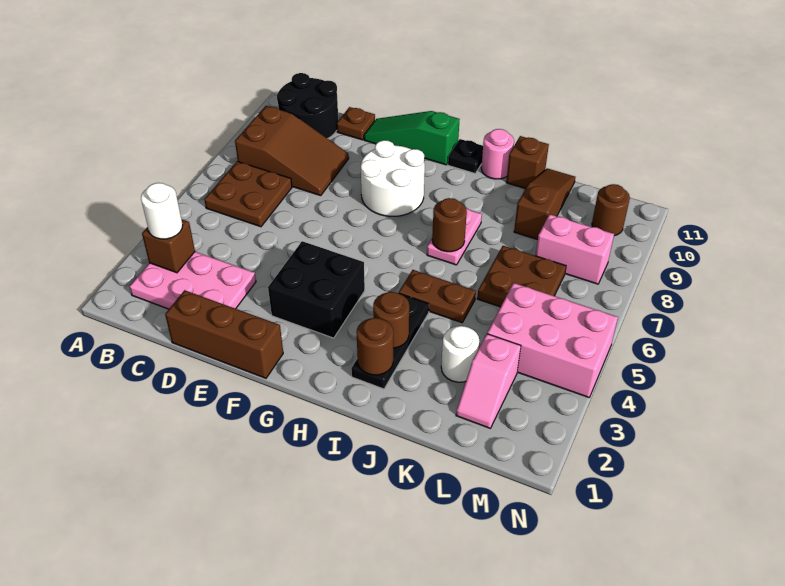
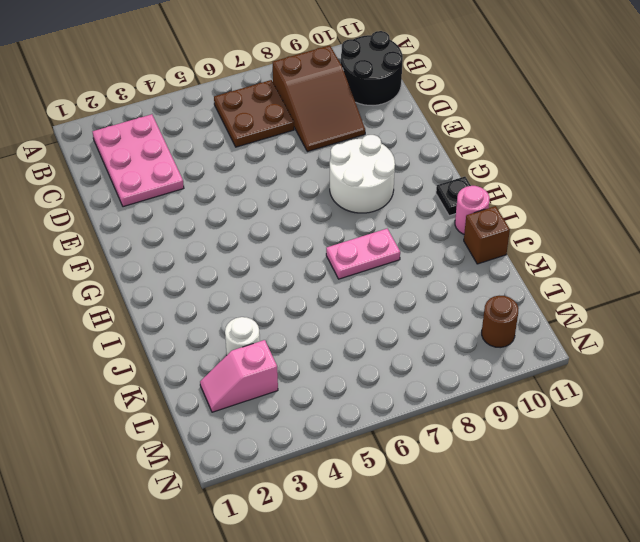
none -> brown brick D1:F1 level 1
none -> brown plate D11 level 1
none -> green slope E11:G11 level 1 top G

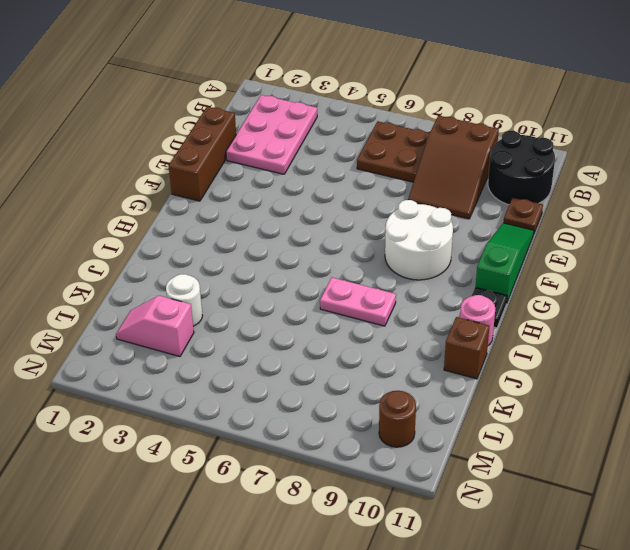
none -> black brick F3:G4 level 1
none -> black plate I2:I4 level 1
none -> brown plate I5:J5 level 1

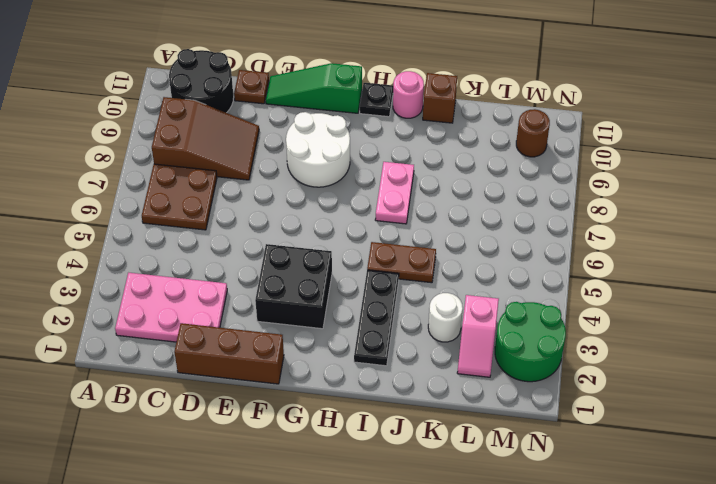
green round brick M2:N3 level 1 -> none
none -> brown plate K6:L7 level 1
none -> brown slope K9:K11 level 1 top 9
none -> pink brick L4:N5 level 1

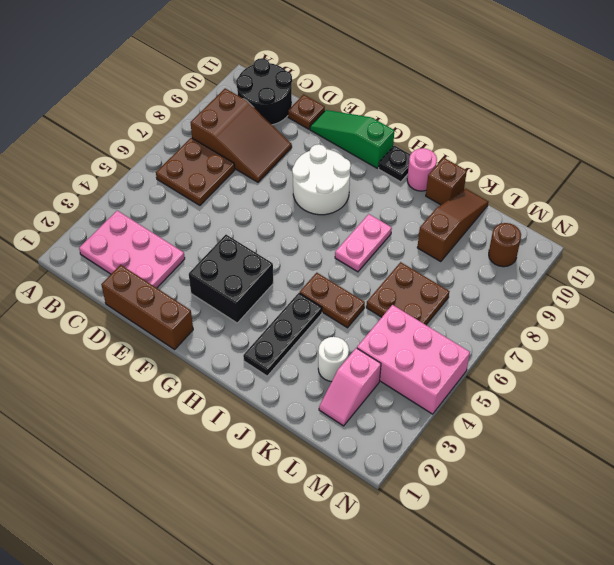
none -> pink brick L8:M8 level 1
none -> brown brick B3 level 2
none -> brown round brick I2 level 2

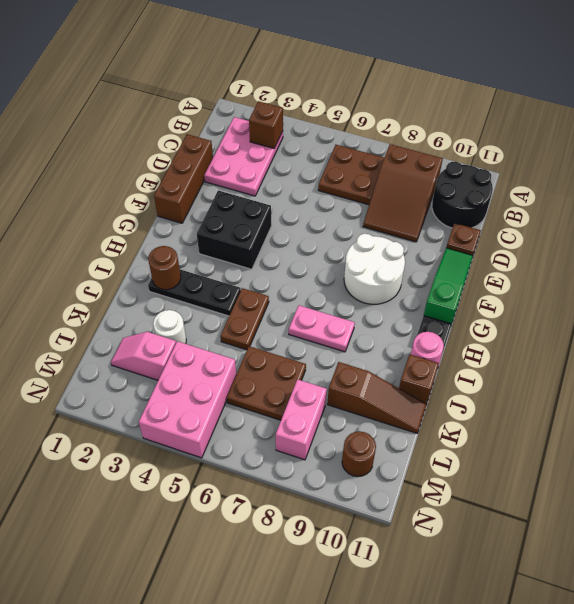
none -> brown round brick I3 level 2
none -> brown round brick I7 level 2
none -> white round brick B3 level 3

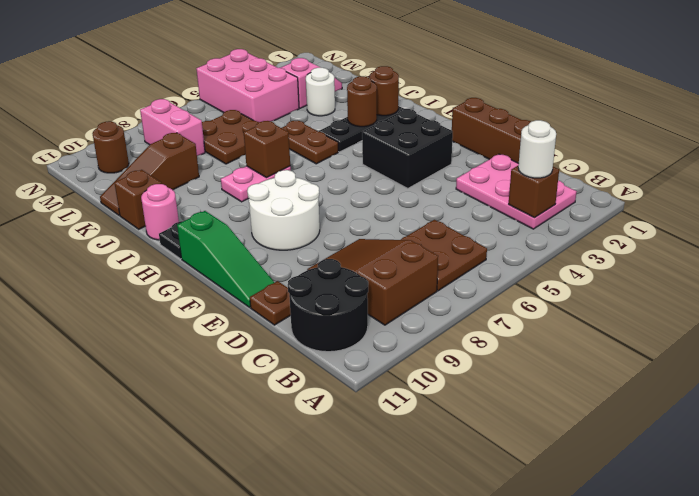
brown brick I7 level 2 -> brown round brick I7 level 2

